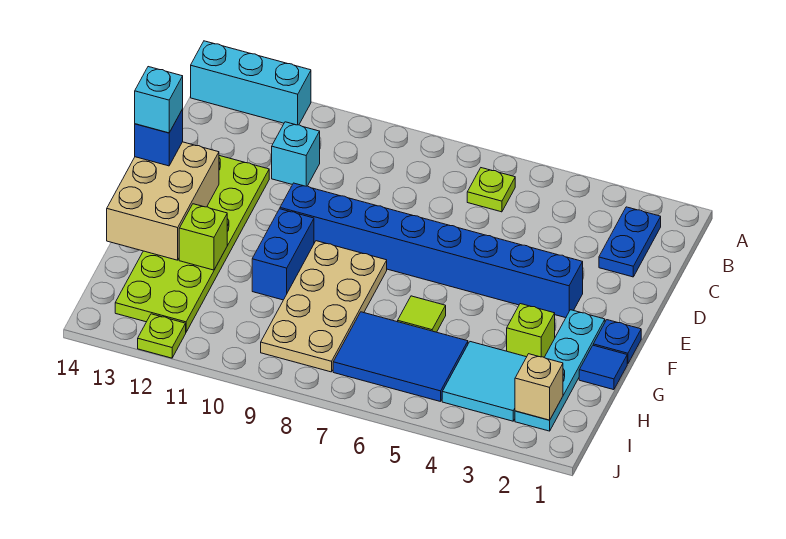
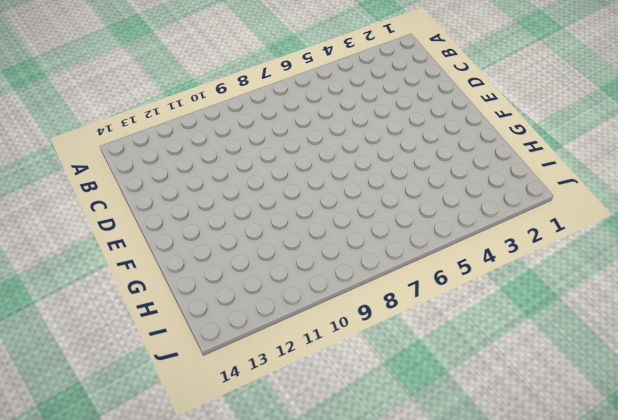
none -> cyan brick A12:A14 level 1
none -> blue plate B2:C2 level 1
none -> lime plate B6 level 1

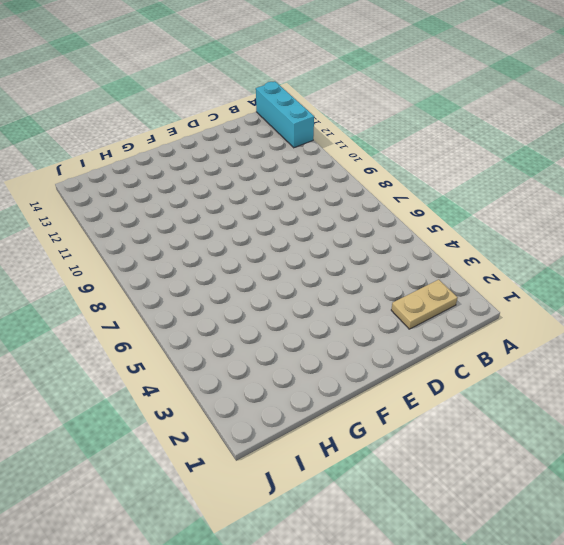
tan plate B2:C2 level 1 -> blue plate B2:C2 level 1
none -> lime plate B6 level 1
none -> cyan brick C11 level 1
none -> lime plate D12:I13 level 1

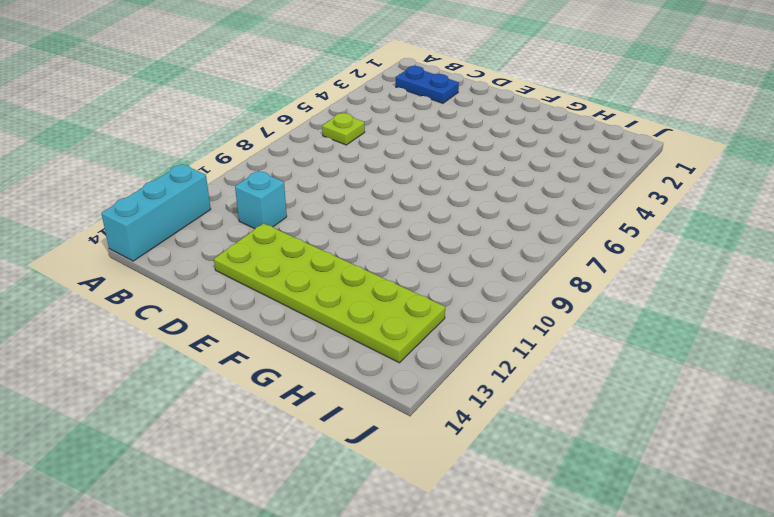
none -> blue brick E3:E10 level 1
none -> blue plate F1 level 1
none -> cyan plate F2:I2 level 1

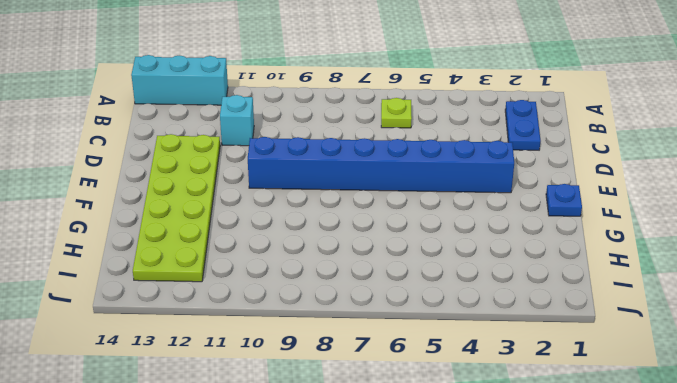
none -> cyan plate F2:I2 level 1
none -> tan plate F8:I9 level 1
none -> blue brick F10:G10 level 1

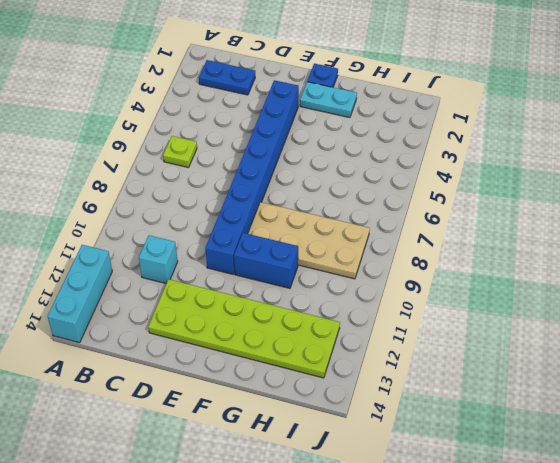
cyan plate F2:G2 level 1 -> cyan plate F2:I2 level 1
none -> blue tile G1 level 1
none -> lime brick G3 level 1
none -> lime tile G6 level 1

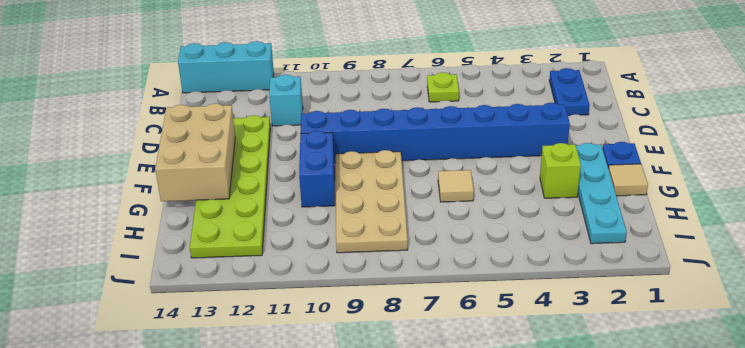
tan tile G1 level 1 -> blue tile G1 level 1
tan tile G6 level 1 -> lime tile G6 level 1
none -> cyan tile H3:I4 level 1
none -> blue tile H5:I7 level 1
none -> lime plate J12 level 1

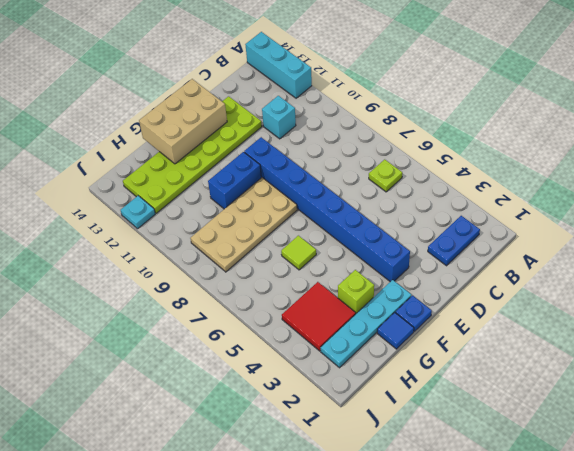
red tile H3:I4 level 1 -> cyan tile H3:I4 level 1
cyan plate J12 level 1 -> lime plate J12 level 1
none -> blue tile H5:I7 level 1
none -> lime brick G12 level 2
none -> tan brick I2 level 2

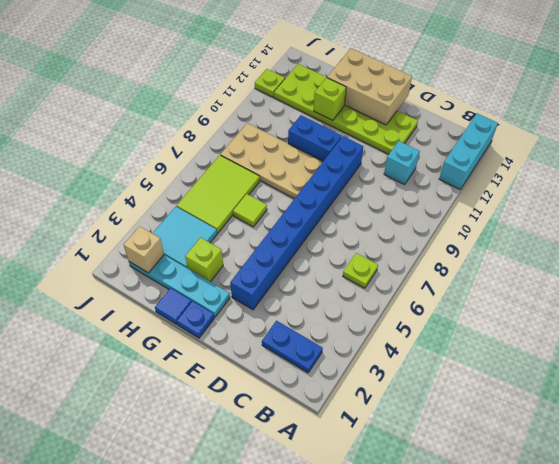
lime tile H5:I7 level 1 -> blue tile H5:I7 level 1
none -> blue brick E14 level 3
none -> cyan brick E14 level 4

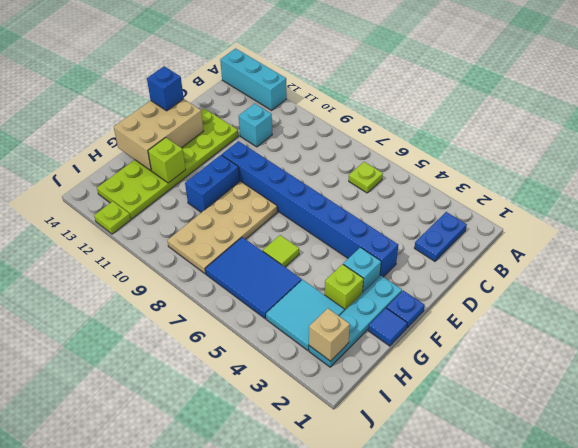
cyan brick F3 level 1 -> cyan brick E14 level 4

